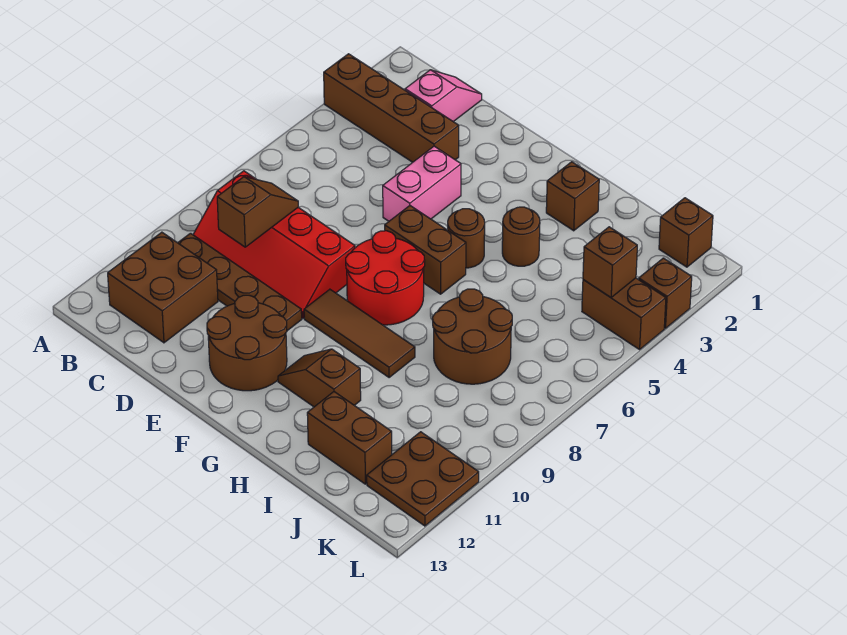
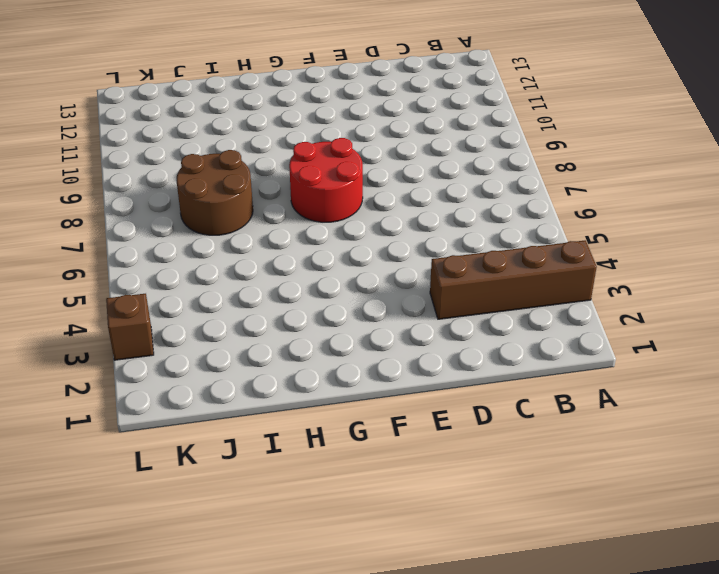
none -> red slope B8:E9 level 1 top 8
none -> brown plate B10:E10 level 1
none -> brown brick B11:C12 level 1

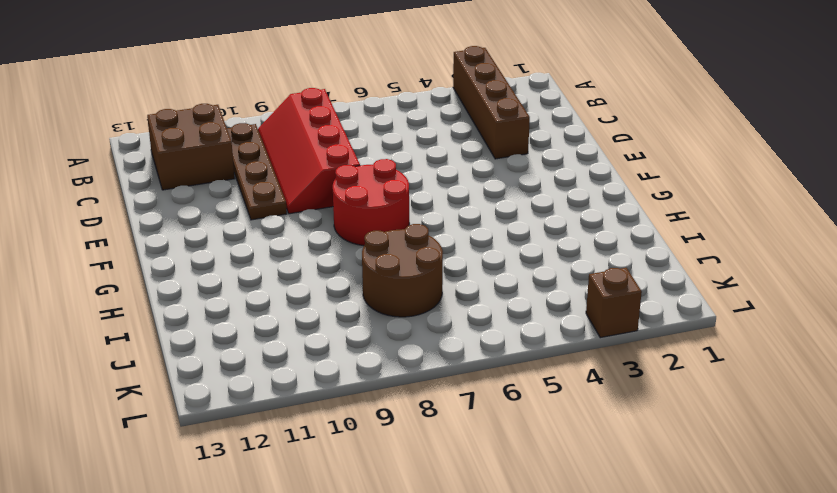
none -> pink slope C1:C2 level 1 top 2
none -> pink brick E4:E5 level 1
none -> brown round brick E11:F12 level 1

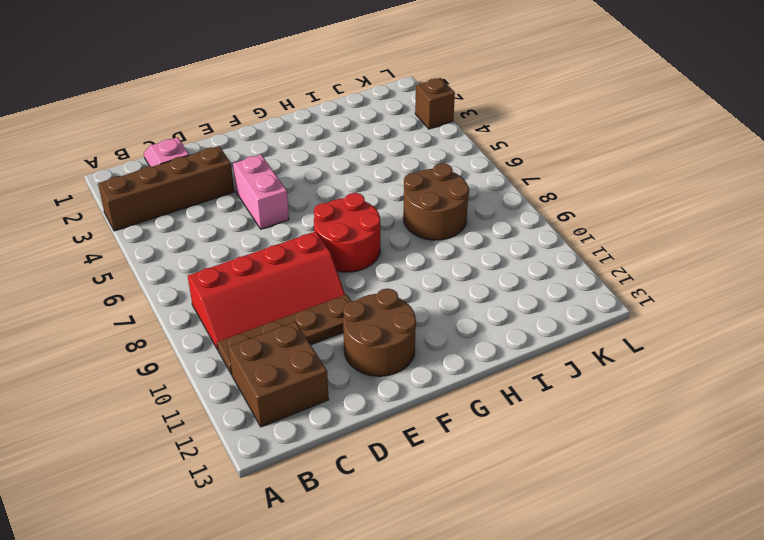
none -> brown brick F6:G6 level 1
none -> brown tile F9:H9 level 1
none -> brown round brick G5 level 1

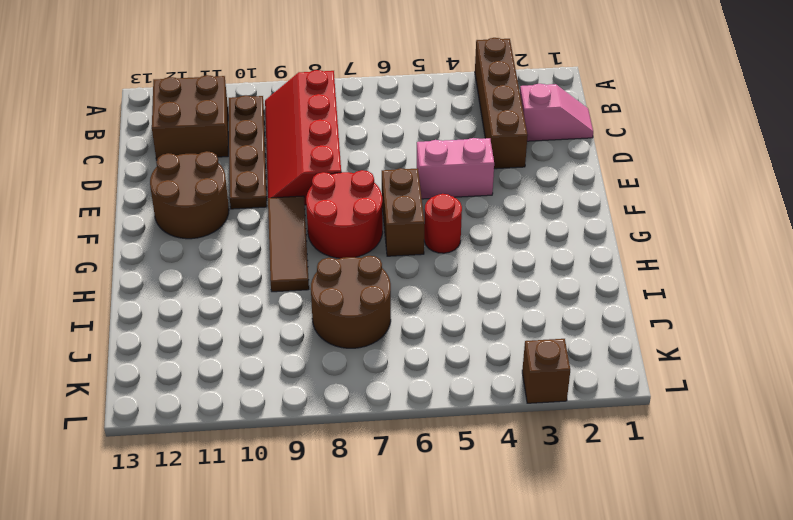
red round brick G5 level 1 -> brown round brick G5 level 1
none -> brown slope G11:H11 level 1 top H
none -> brown brick H2 level 1
none -> brown round brick H4 level 1

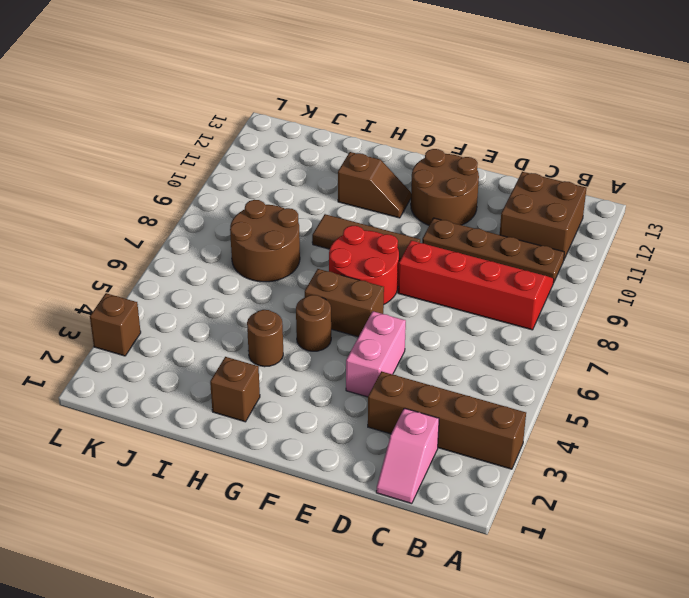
none -> brown brick I12:J12 level 1
none -> brown brick K1 level 1
none -> brown brick K4:L4 level 1

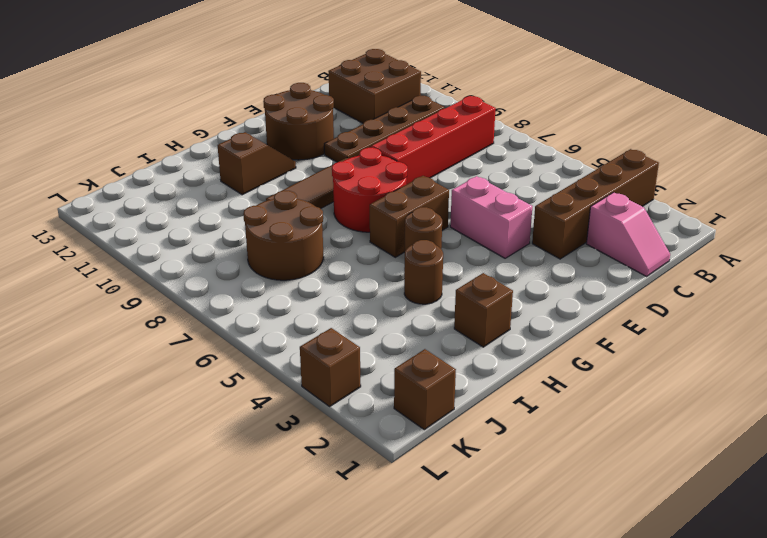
none -> brown brick I12:J12 level 1
none -> brown brick K4:L4 level 1
none -> brown plate K11:L12 level 1

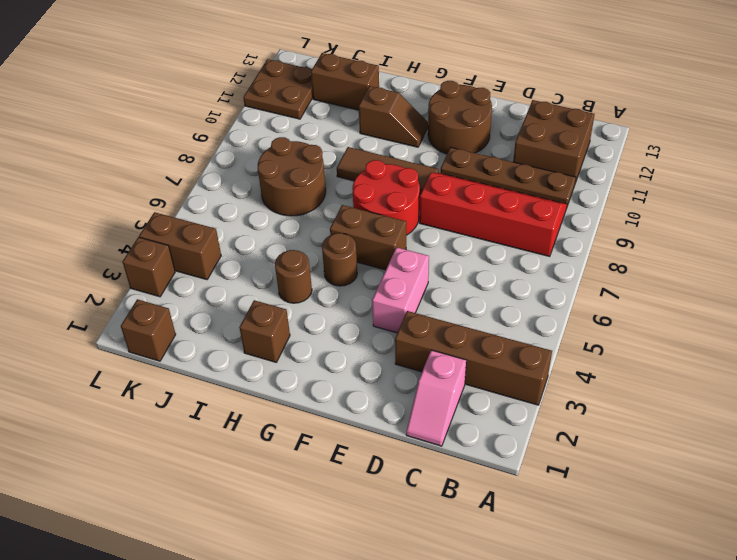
none -> brown slope C8:C9 level 2 top 9
none -> brown brick K4 level 2

